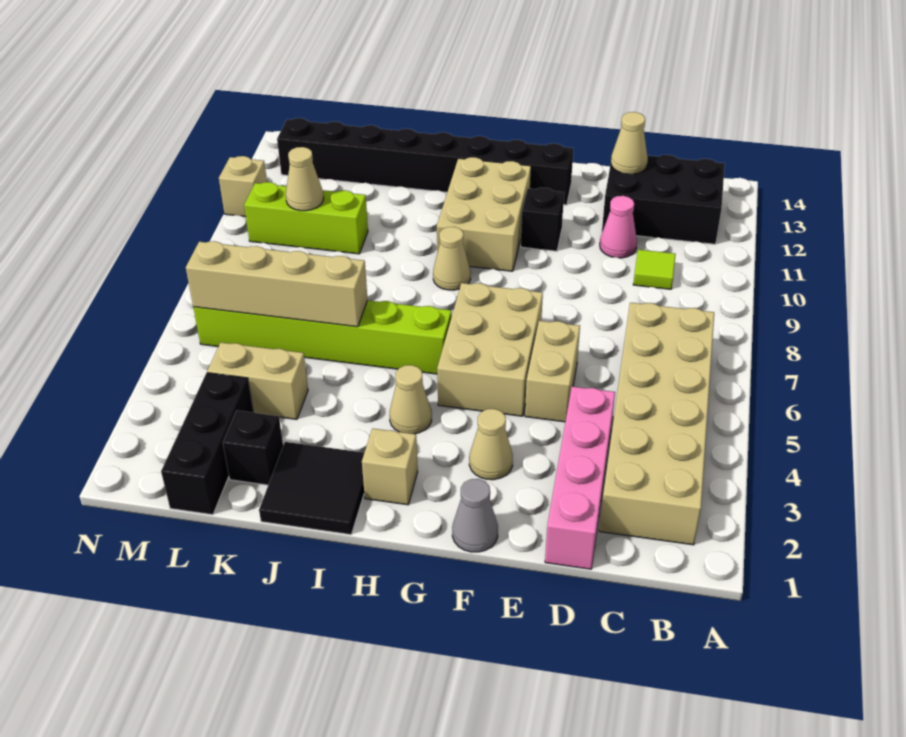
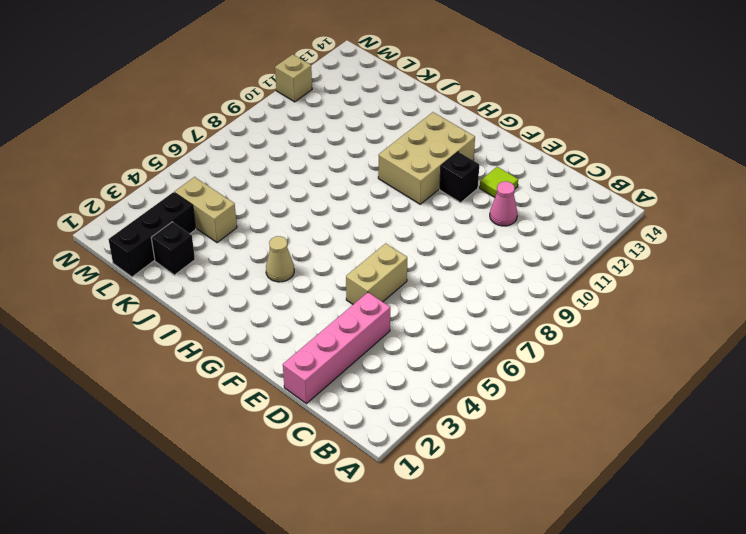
lime tile E12 level 1 -> lime tile C10 level 1
none -> tan brick B2:C7 level 1
none -> black brick B12:D13 level 1
none -> grey cone F1 level 1

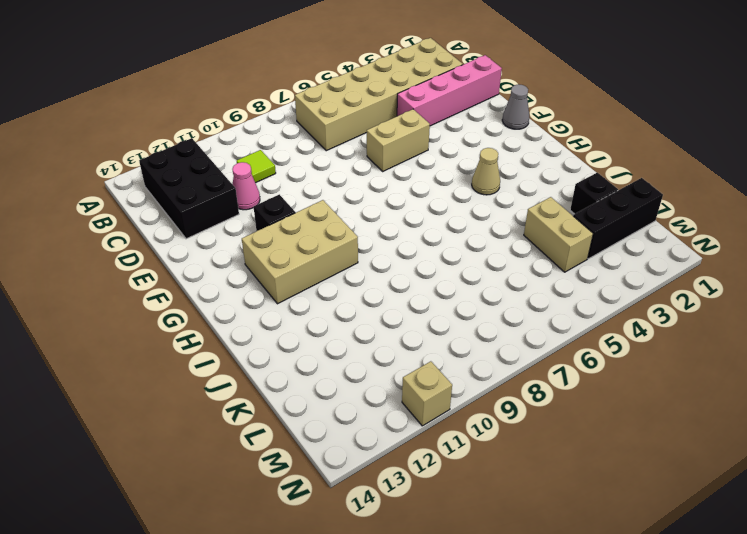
none -> tan cone F3 level 1
none -> tan brick F5:G7 level 1
none -> black brick F13:M13 level 1

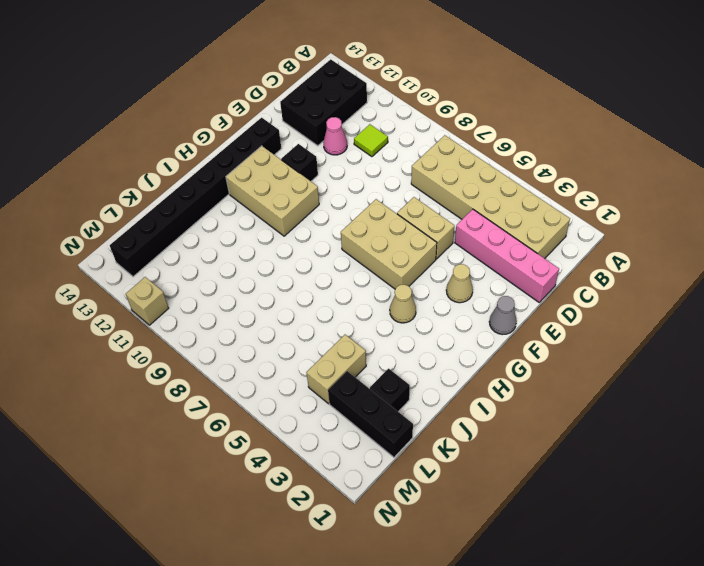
none -> tan brick H2 level 1
none -> lime brick H6:M6 level 1
none -> tan cone H9 level 1

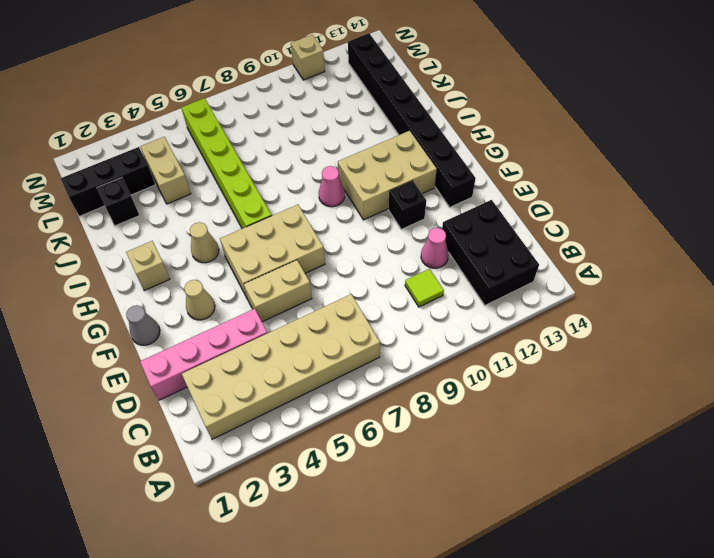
pink cone H9 level 1 -> tan cone H9 level 1
none -> black tile I1:J2 level 1
none -> lime brick K10:M10 level 1
none -> tan cone D13 level 2

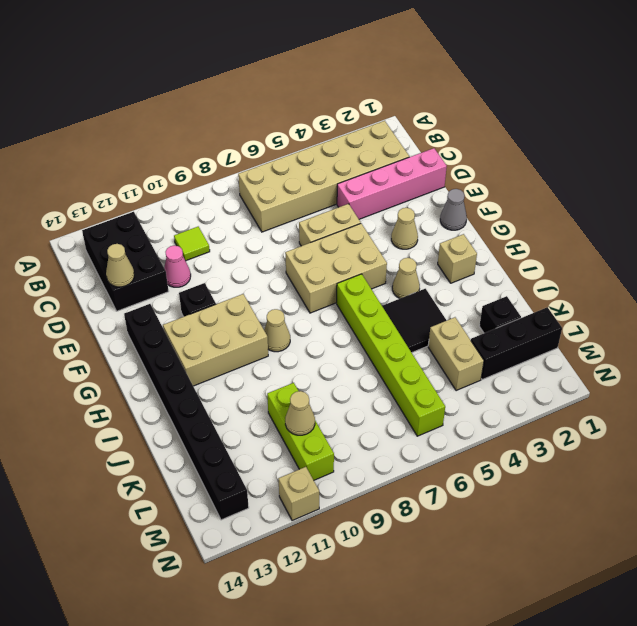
black tile I4:J5 level 1 -> black tile I1:J2 level 1
none -> tan brick J6:M6 level 2

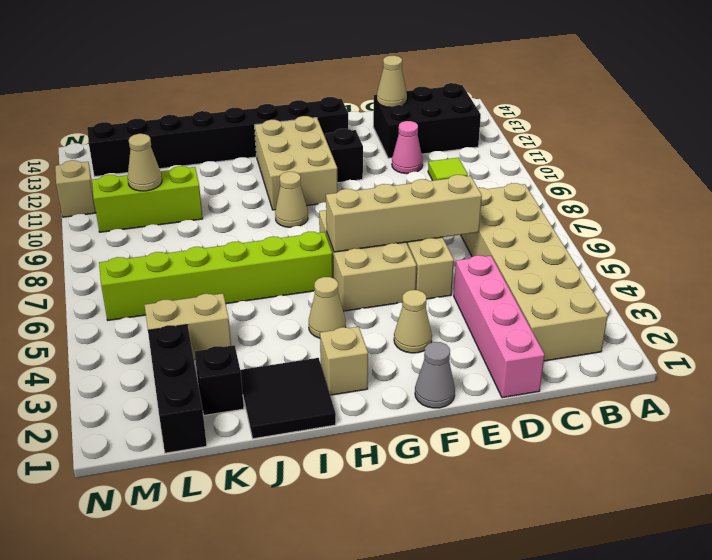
tan brick D6:G6 level 2 -> tan brick J6:M6 level 2

